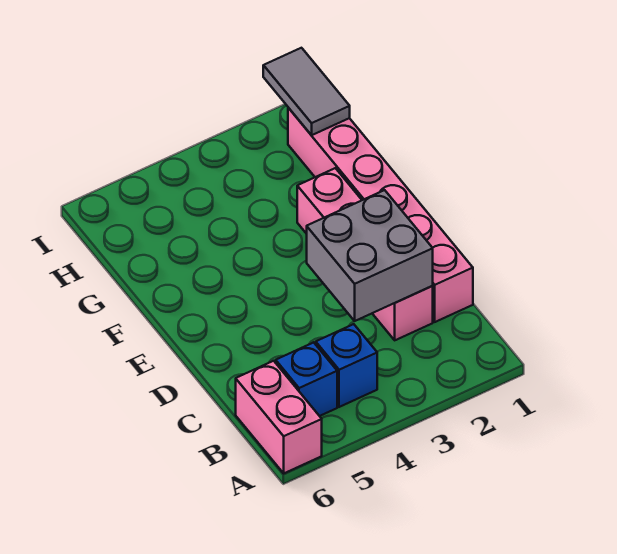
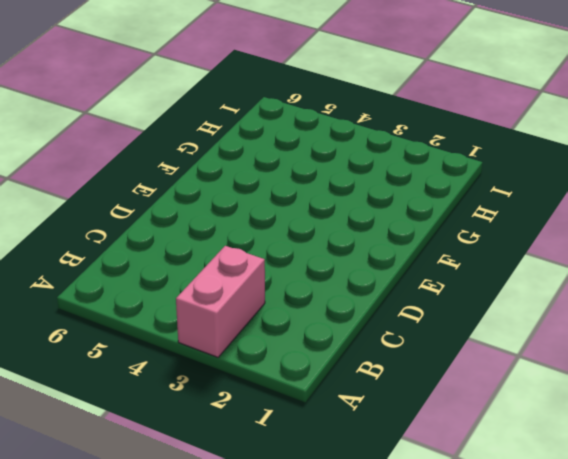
pink brick A3:B3 level 1 -> pink brick A6:B6 level 1
none -> blue brick B4 level 1
none -> blue brick B5 level 1

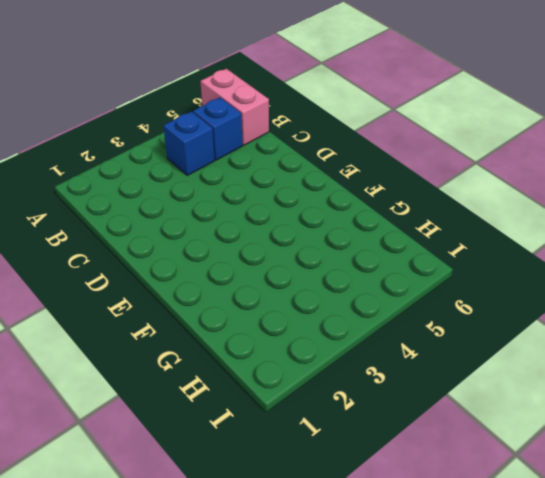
none -> pink brick C1:H1 level 1
none -> pink brick C2:F2 level 1

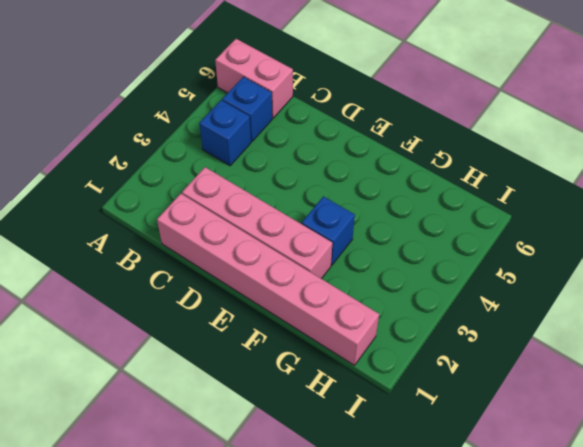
blue brick F3 level 1 -> none
none -> grey brick C2:D3 level 2
none -> grey tile H1:I1 level 2

